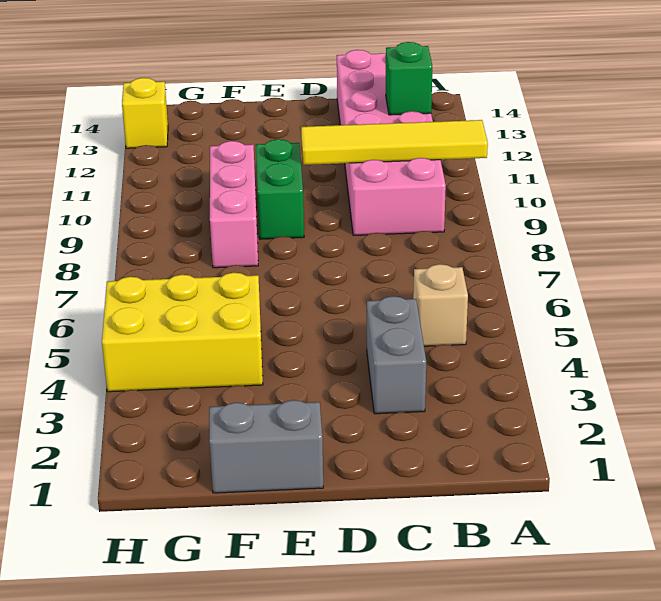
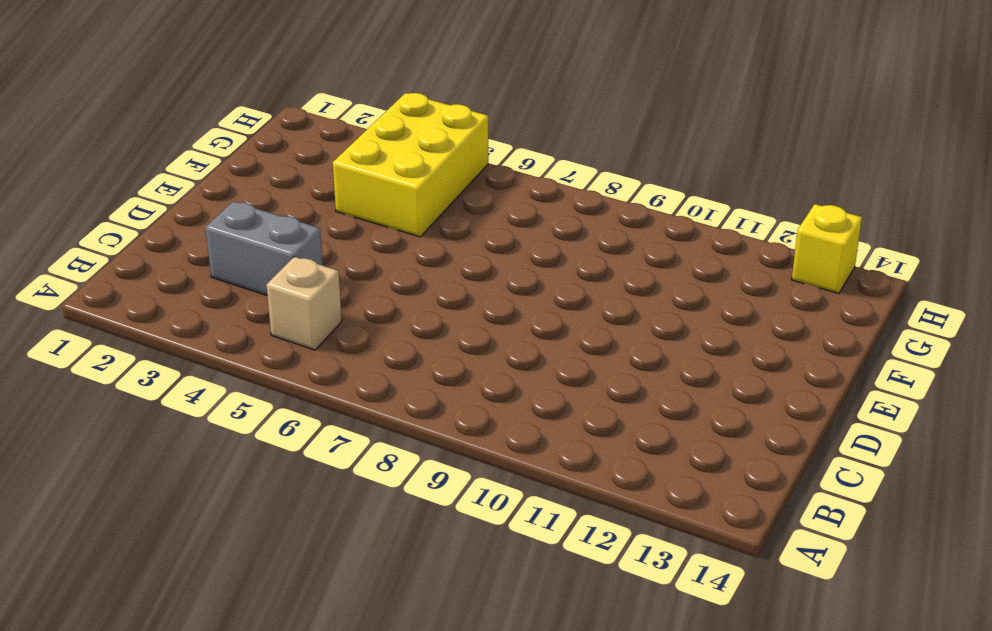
none -> pink brick B9:C14 level 1
none -> grey brick E1:F1 level 1

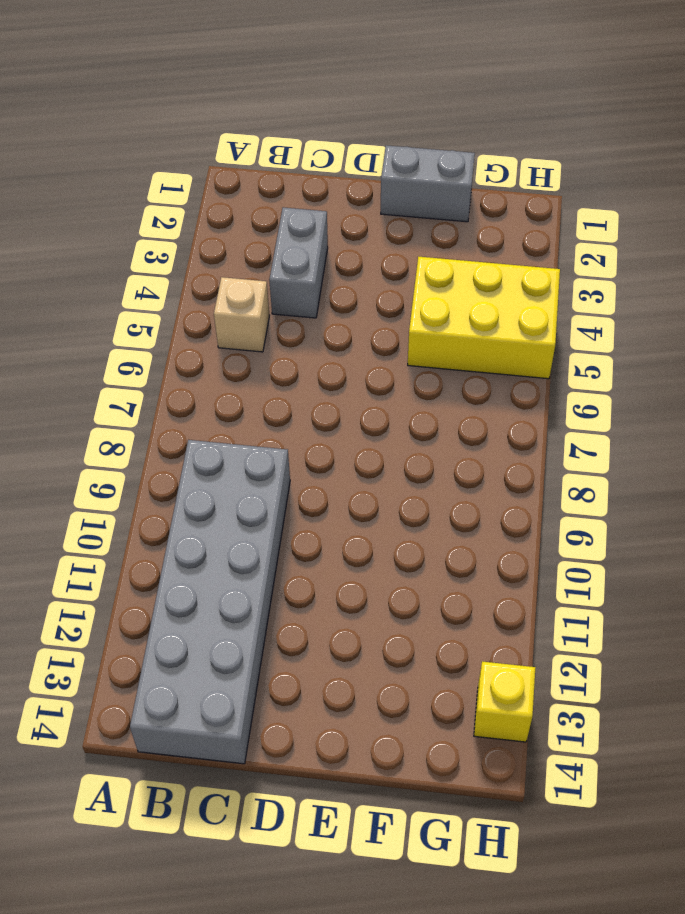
grey brick B9:C14 level 1 -> pink brick B9:C14 level 1
none -> green brick E9:E10 level 1
none -> pink brick F8:F10 level 1

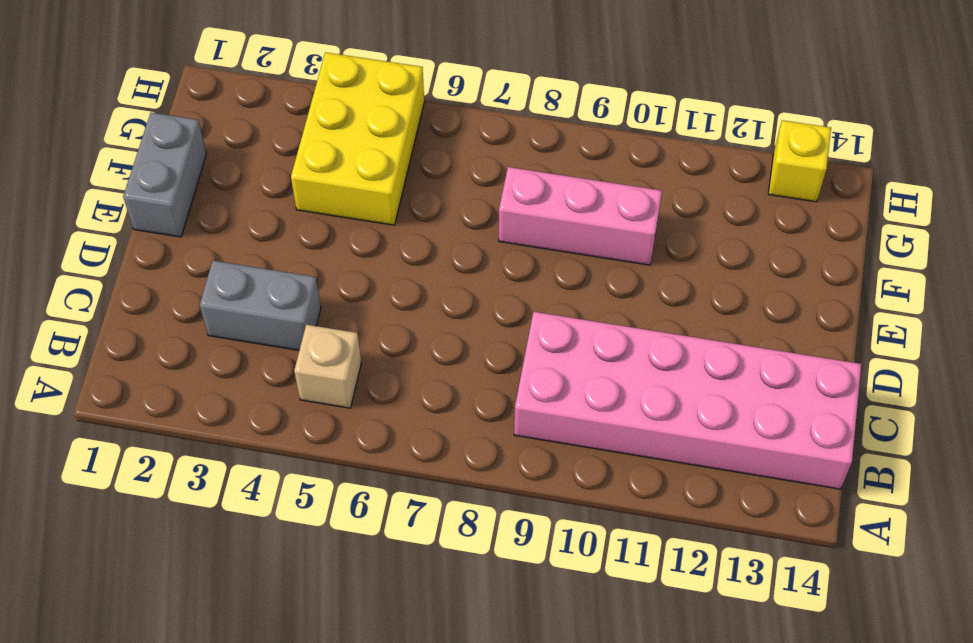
none -> green brick E9:E10 level 1
none -> yellow tile A10:D10 level 2

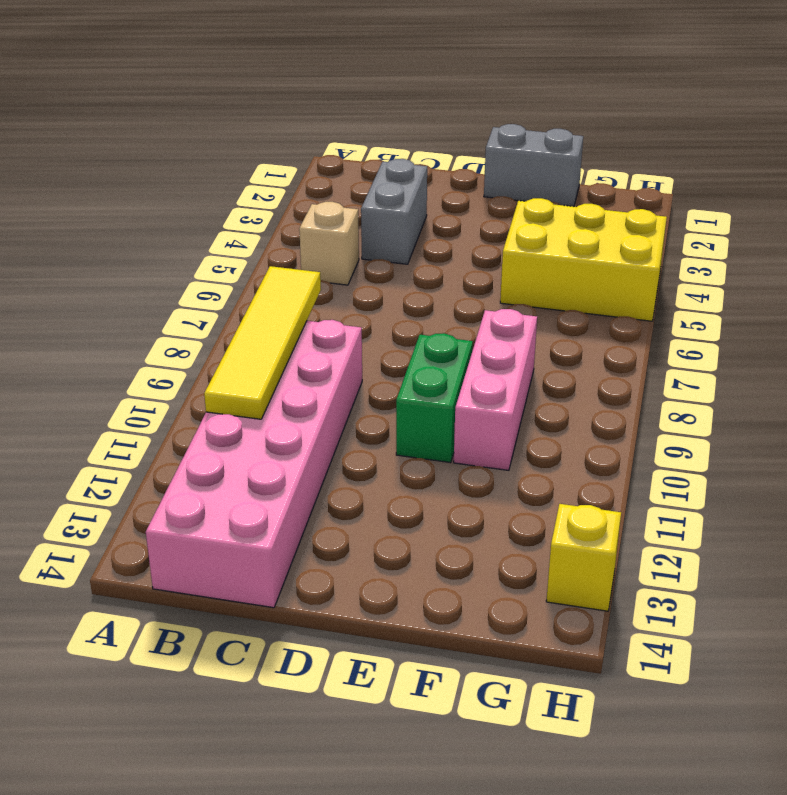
yellow tile B8:B11 level 2 -> yellow tile A10:D10 level 2
none -> green brick B12 level 2

